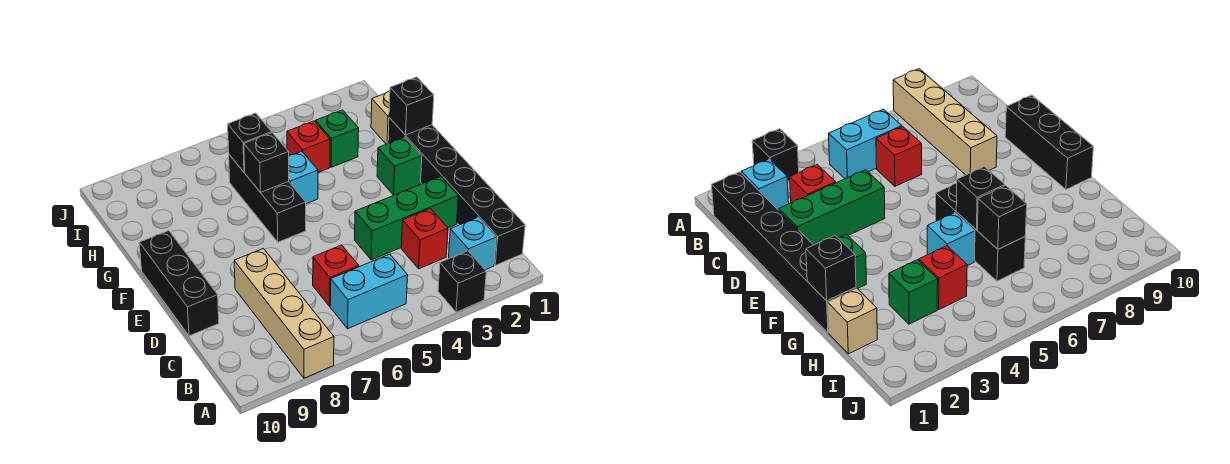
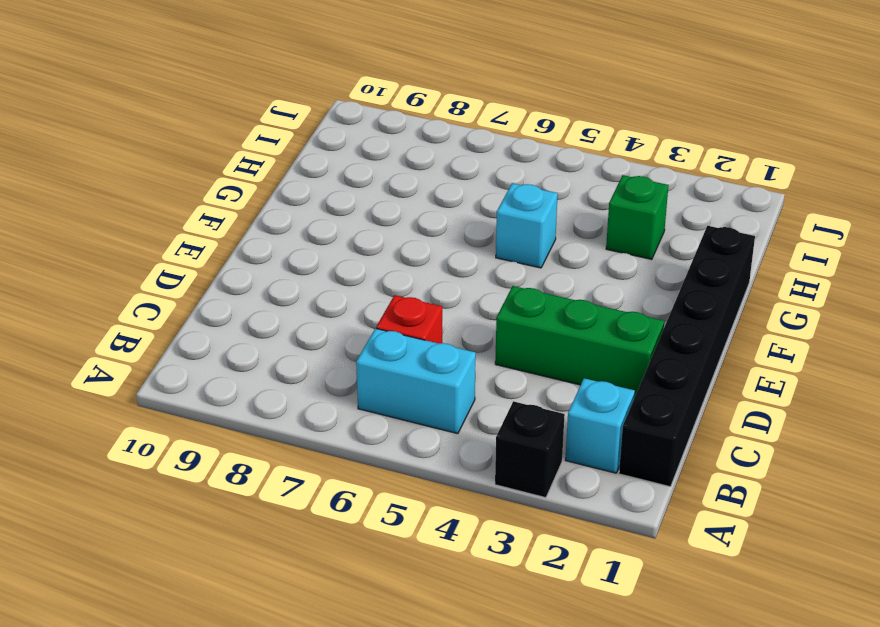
none -> tan brick A8:D8 level 1
none -> red brick C3 level 1
none -> black brick D10:F10 level 1

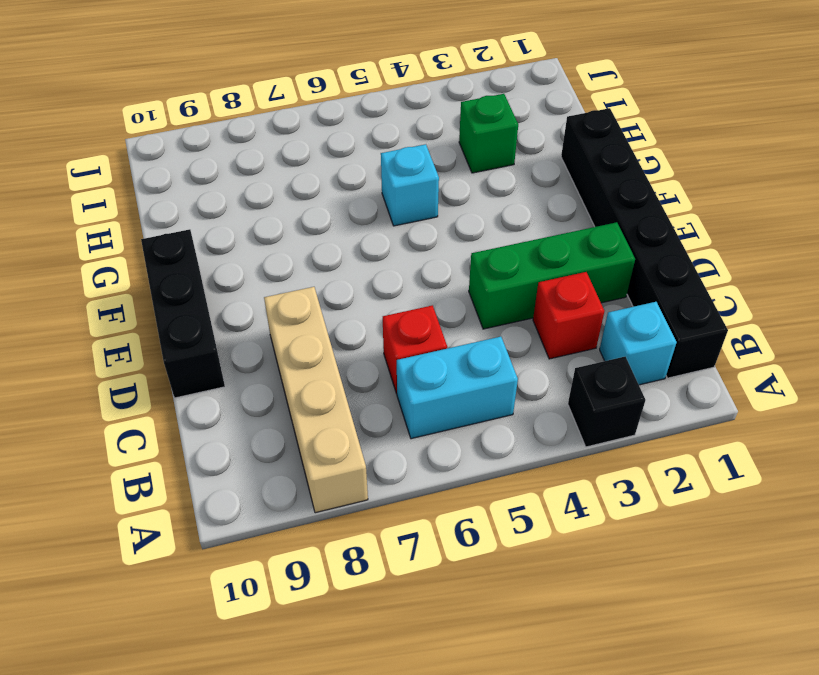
none -> green brick F2 level 1
none -> black brick F6:H6 level 1
none -> tan brick H1 level 1

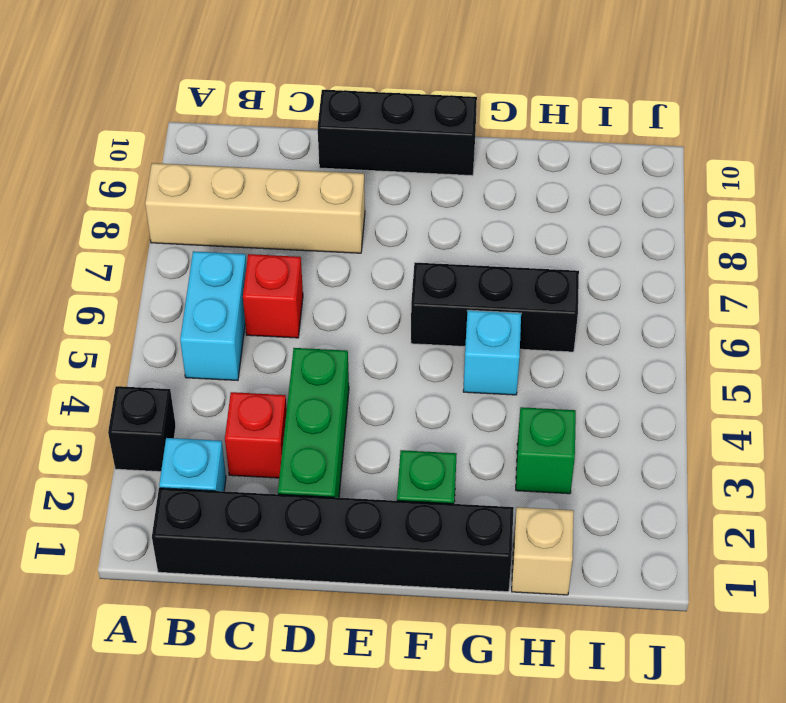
none -> red brick H4 level 1
none -> black brick G1 level 2
none -> black brick G6 level 2

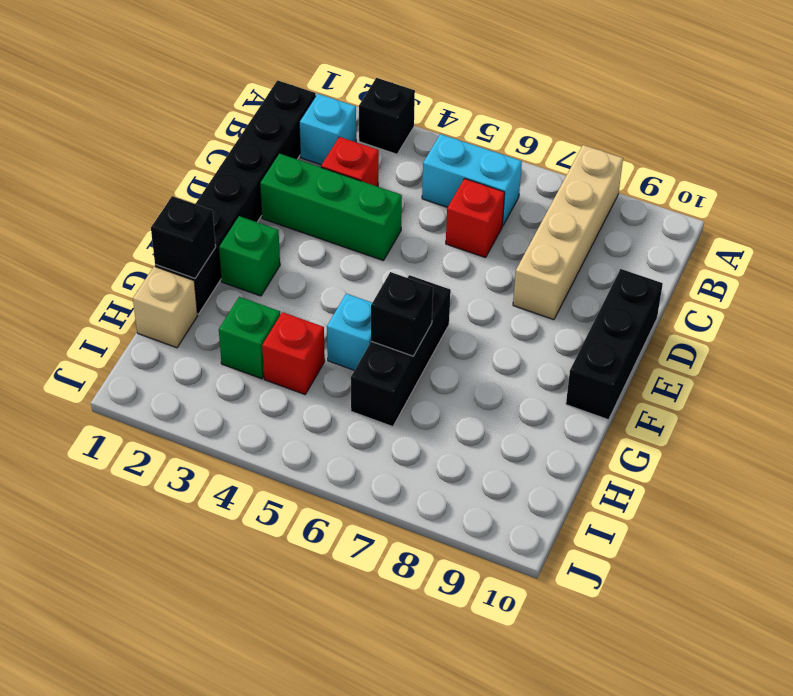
none -> black brick H6 level 2

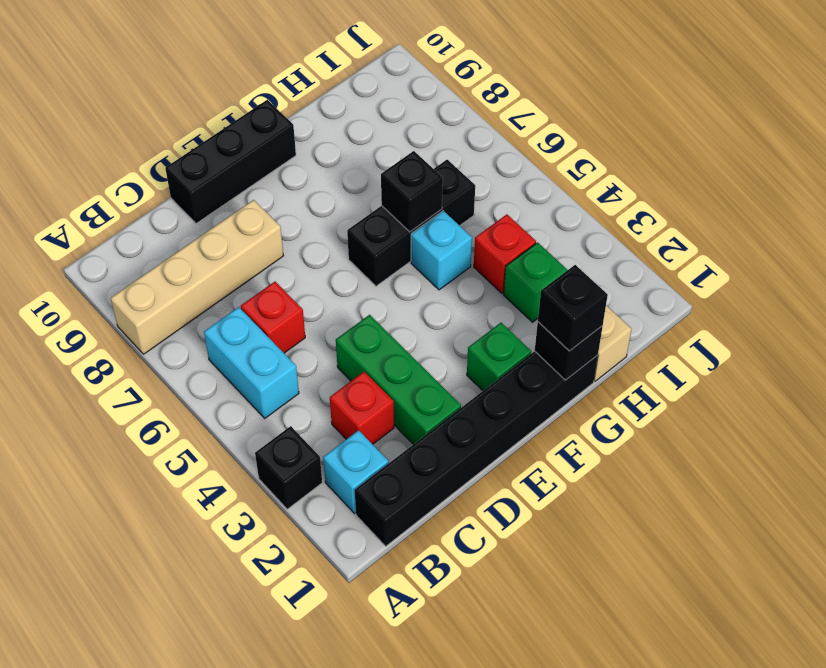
black brick G1 level 3 -> black brick H6 level 2

